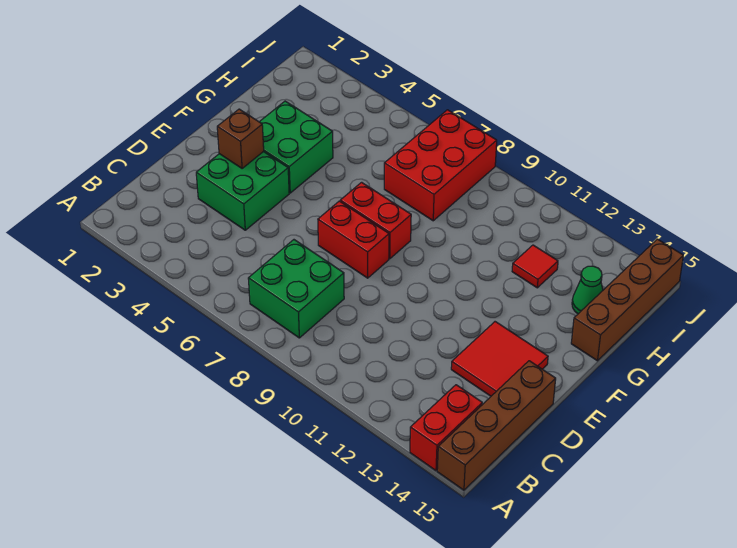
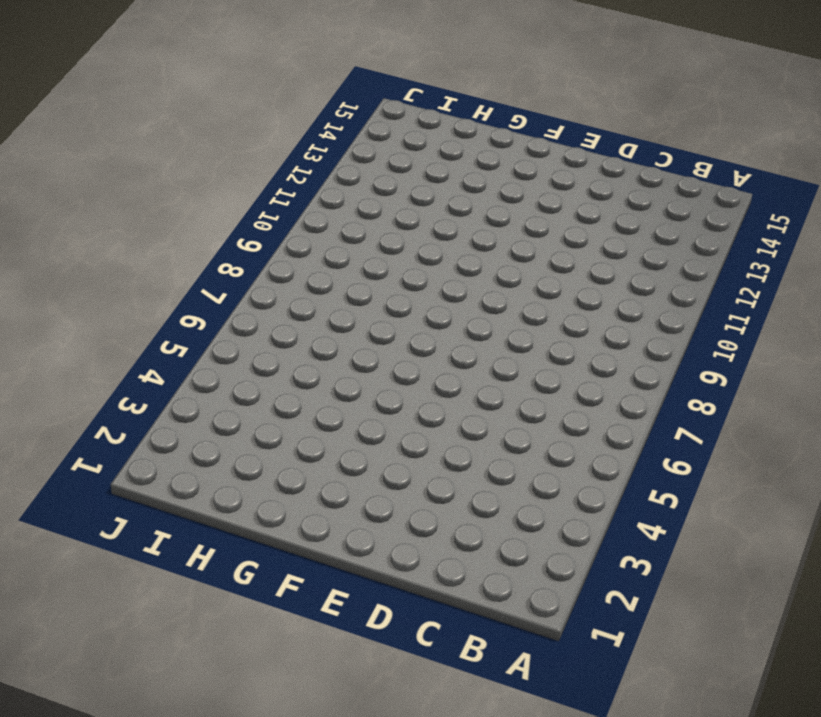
none -> red brick A14:B14 level 1
none -> brown brick A15:D15 level 1
none -> green brick B7:C8 level 1

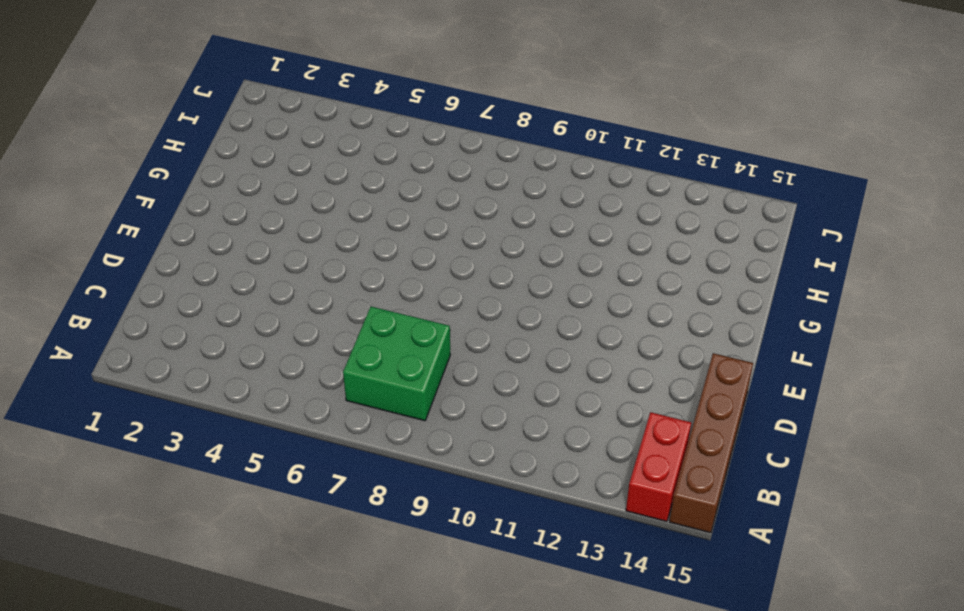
none -> green brick D3:E4 level 1
none -> red tile D13:E14 level 1
none -> red brick E7:E8 level 1

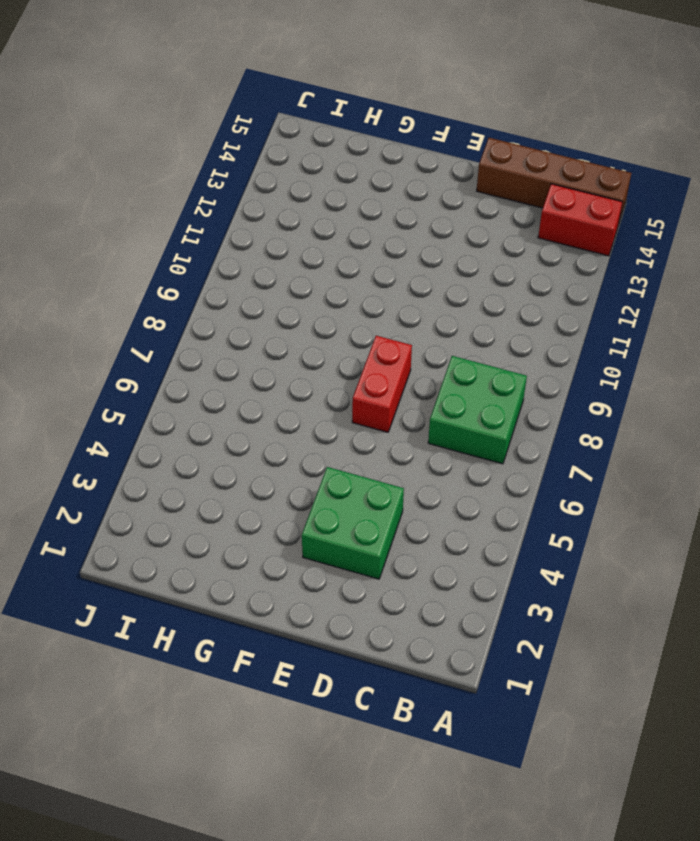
none -> red tile D13:E14 level 1
none -> green brick F3:G4 level 1
none -> red brick F7:F8 level 1

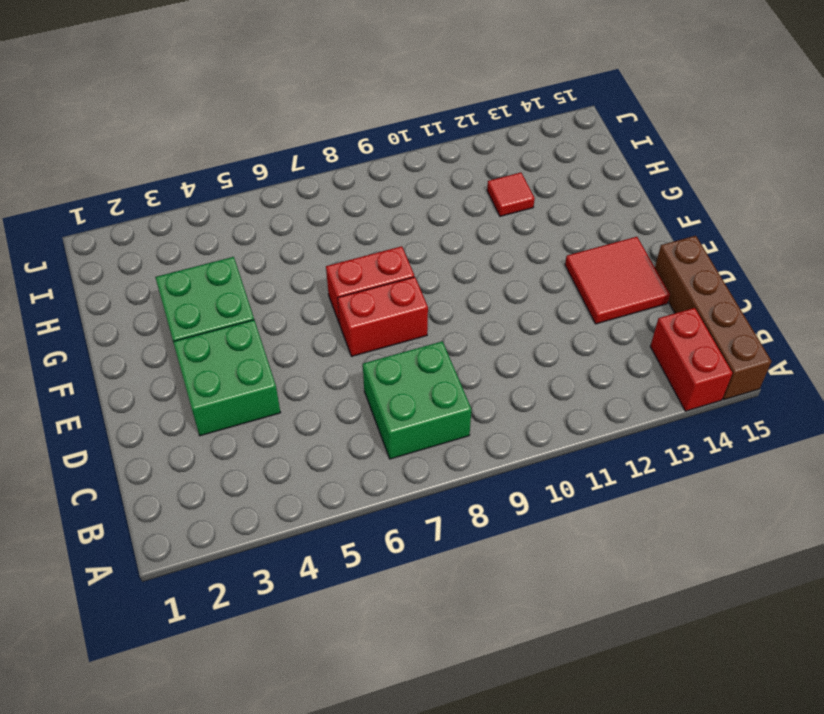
none -> brown brick G15:J15 level 1
none -> red brick H7:J8 level 1
none -> green cone H14 level 1

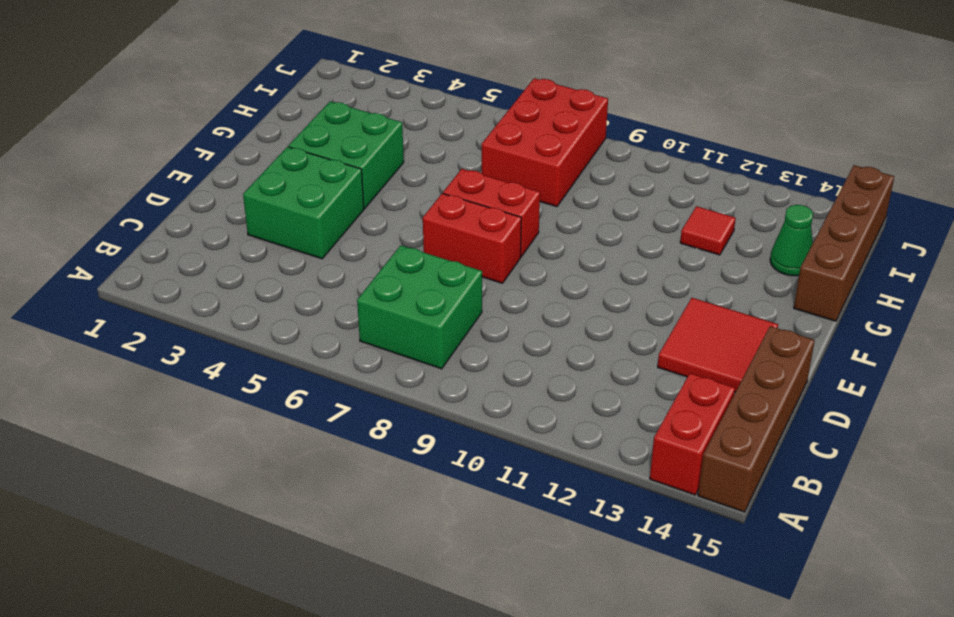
none -> brown brick E3 level 2

